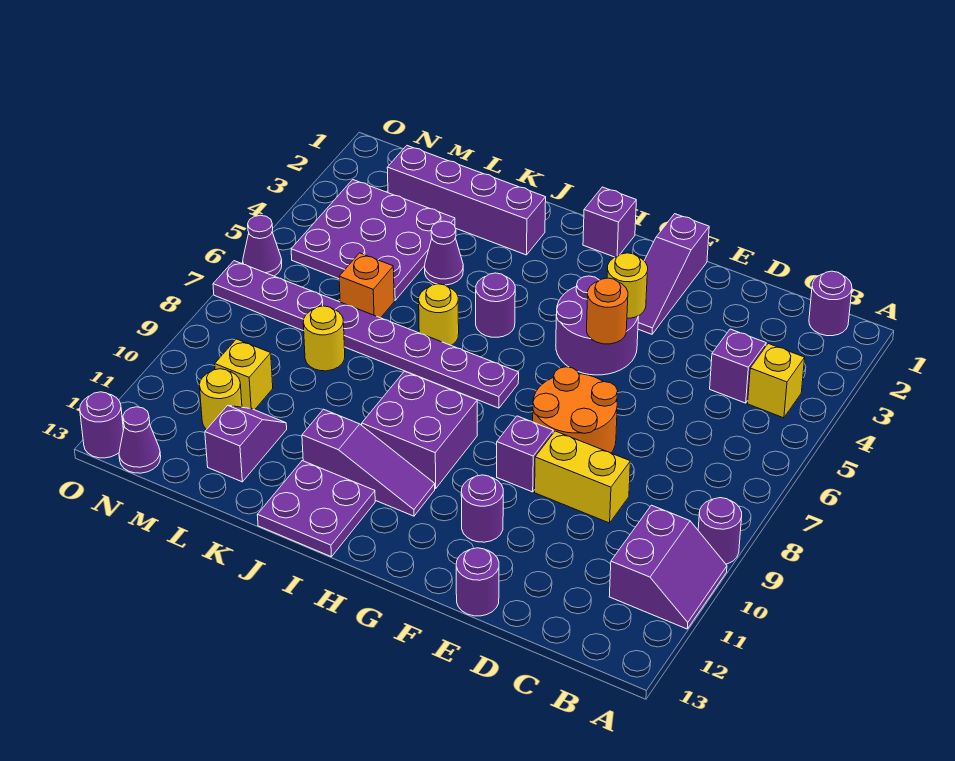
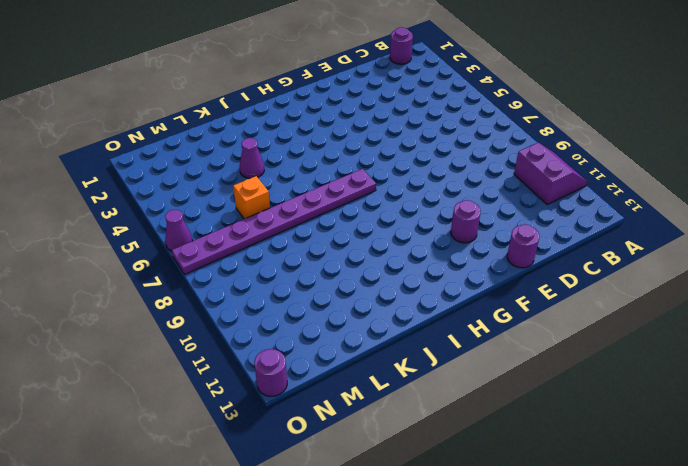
none -> purple round brick A9 level 1
none -> yellow brick B4 level 1
none -> purple brick C4 level 1
none -> yellow brick D9:E9 level 1

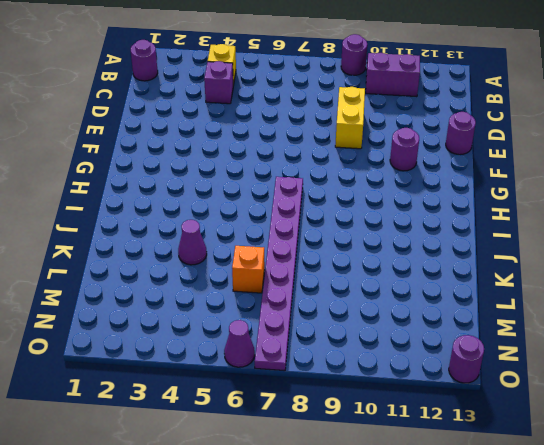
none -> orange round brick E7:F8 level 1
none -> purple slope F1:F3 level 1 top 1
none -> purple round brick F4:G5 level 1
none -> purple brick F9 level 1

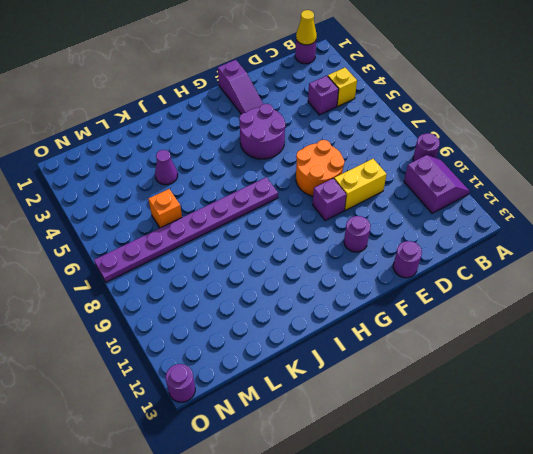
yellow cone B1 level 2 -> none
none -> purple brick H1 level 1
none -> purple brick H9:I10 level 1
none -> purple slope H11:J11 level 1 top J
none -> purple round brick I5 level 1

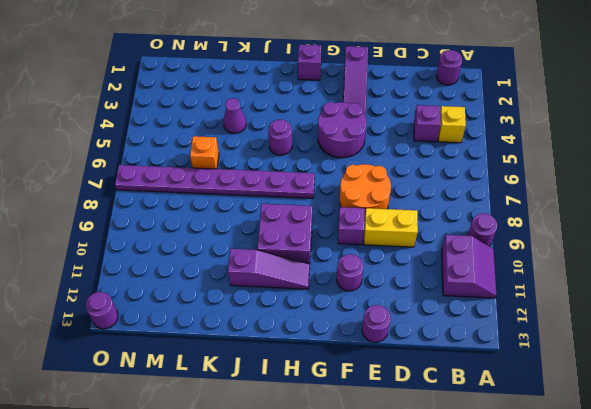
none -> purple plate I12:J13 level 1
none -> purple brick J2:M2 level 1
none -> yellow round brick J6 level 1
none -> purple plate L3:N5 level 1

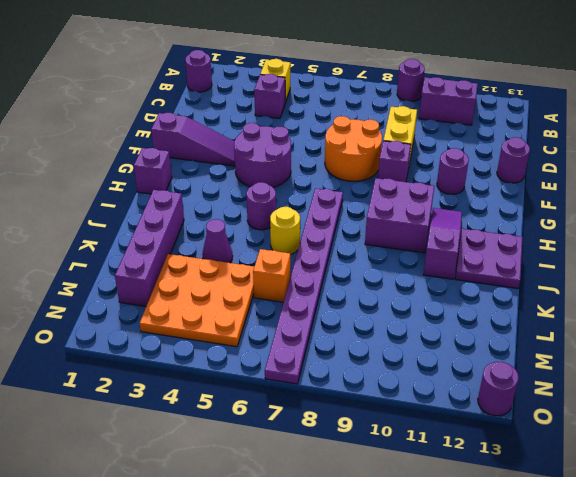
orange plate L3:N5 level 1 -> purple plate L3:N5 level 1
none -> yellow round brick L8 level 1
none -> purple slope L11:L12 level 1 top 12
none -> yellow brick M10 level 1
none -> yellow round brick M11 level 1

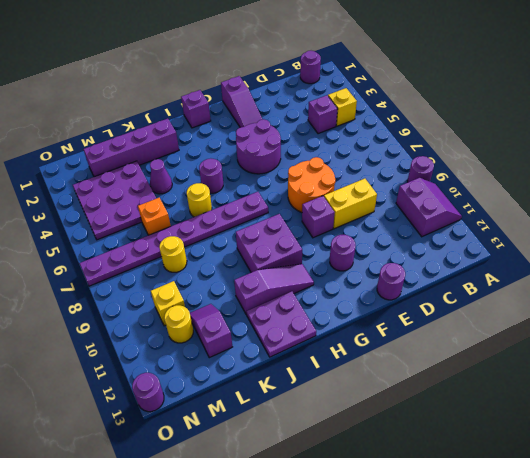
none -> purple cone N13 level 1
none -> purple cone O6 level 1
none -> yellow round brick F4 level 2
none -> orange round brick F5 level 2

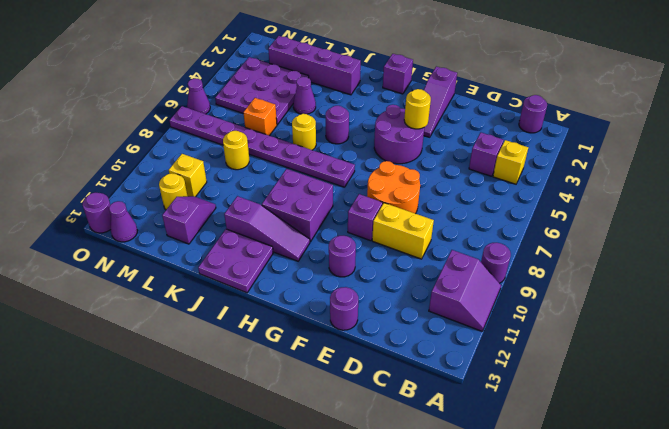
none -> orange round brick F5 level 2

